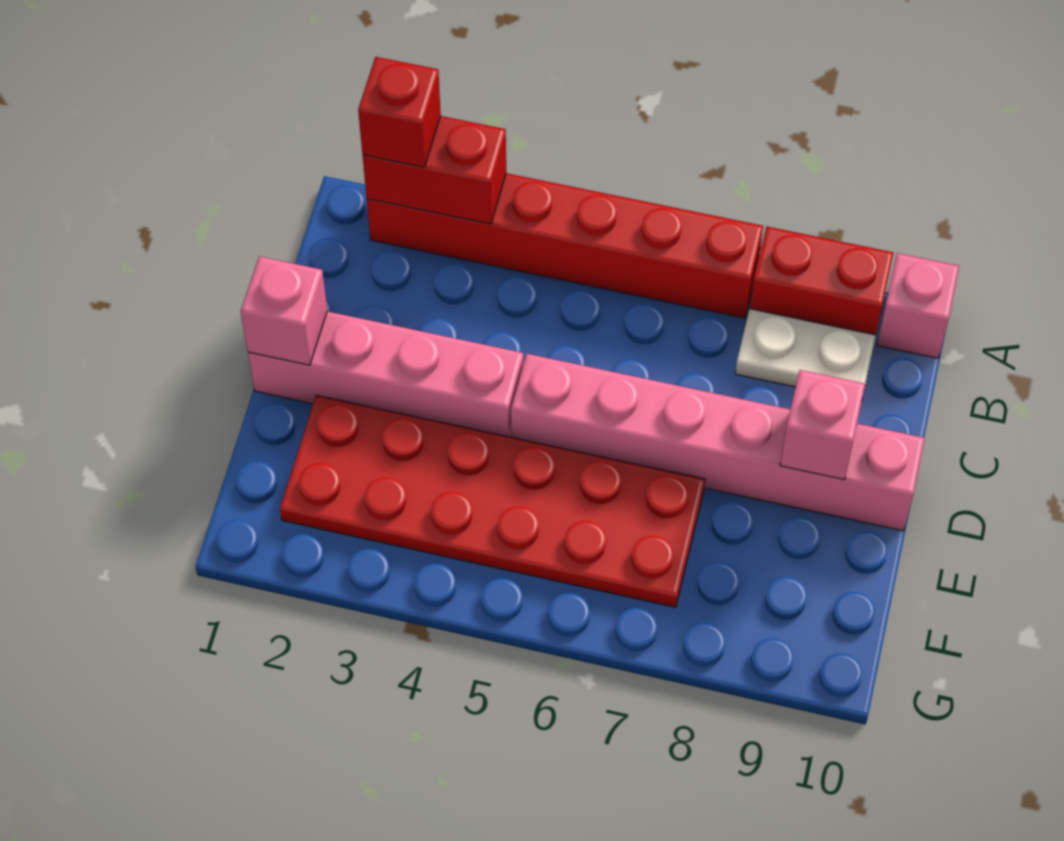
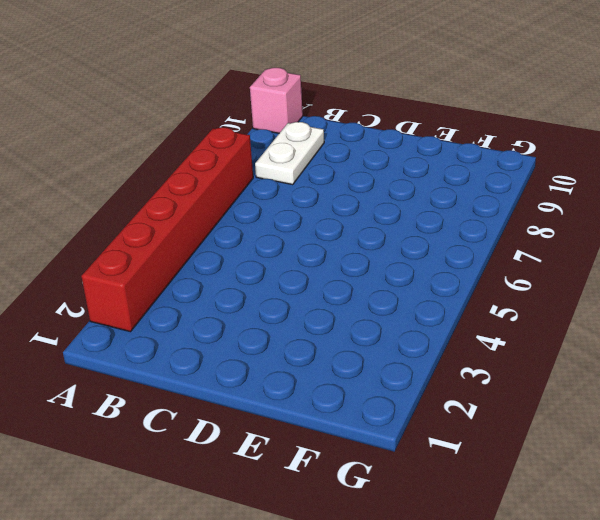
none -> red brick A8:A9 level 1
none -> pink brick D1:D4 level 1

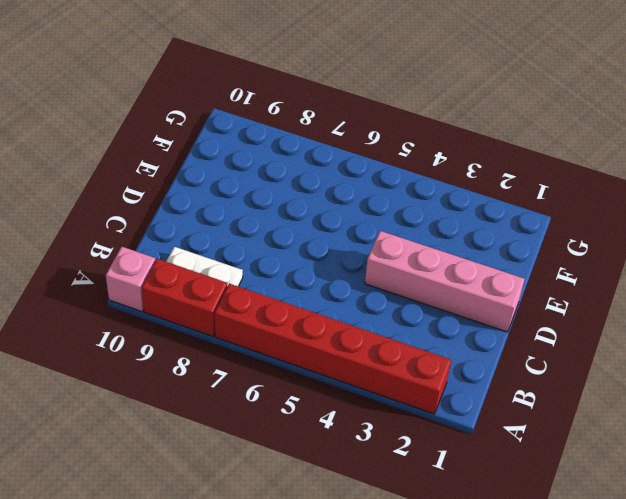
none -> pink brick D5:D10 level 1
none -> red plate E2:F7 level 1

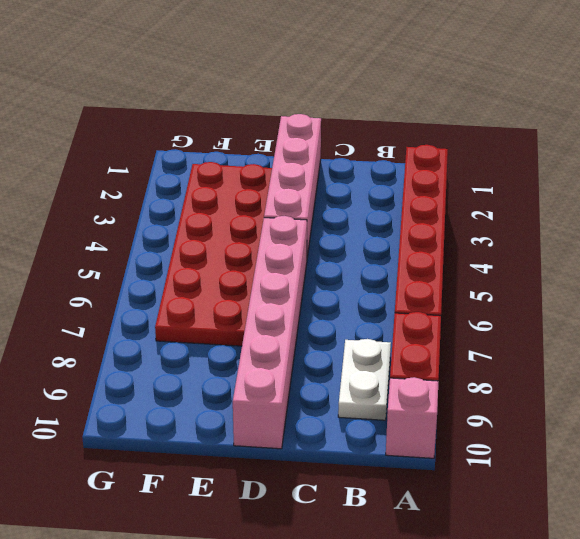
none -> red brick A2:A3 level 2
none -> pink brick D1 level 2

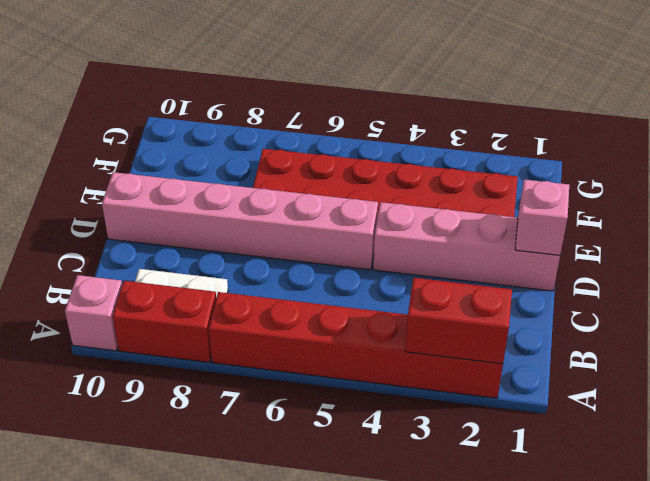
none -> pink brick D9 level 2
none -> red brick A2 level 3

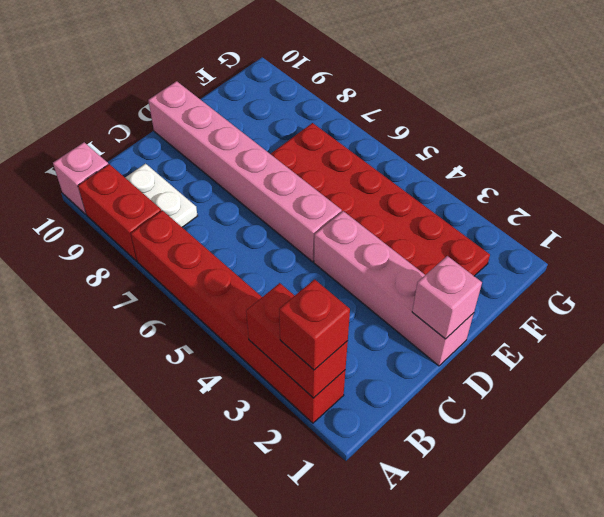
none -> pink brick D9 level 2

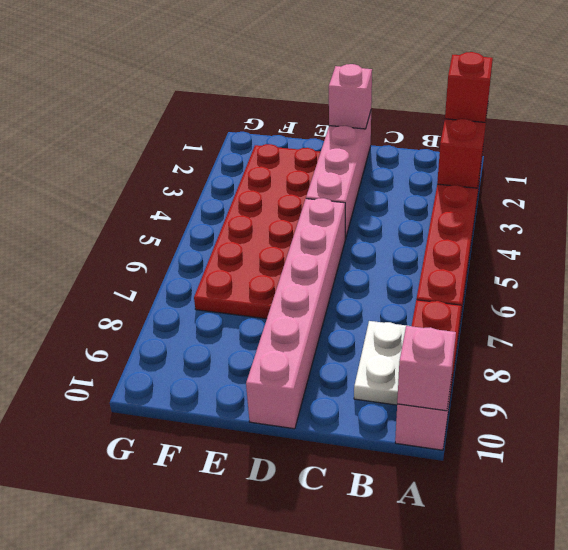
pink brick A10 level 2 -> pink brick D9 level 2

